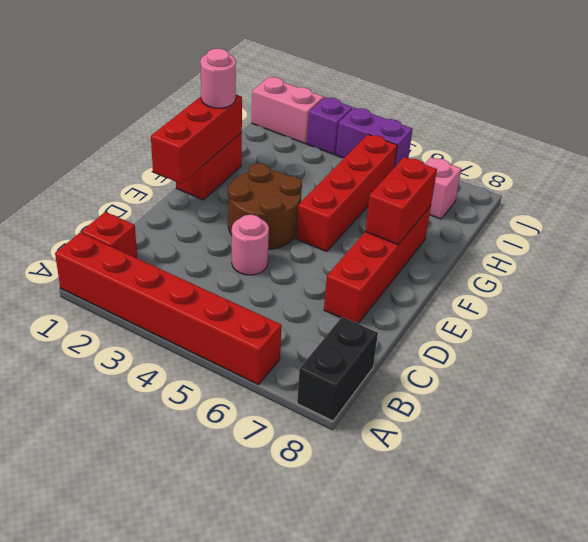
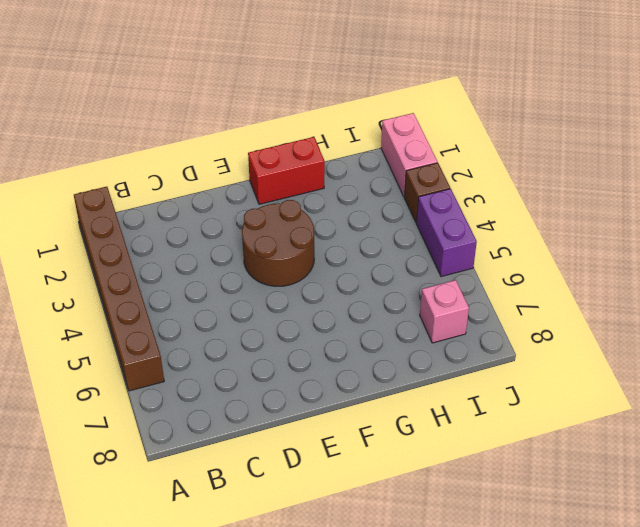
brown brick A1:A6 level 1 -> red brick A1:A6 level 1
brown brick J3 level 1 -> purple brick J3 level 1
none -> black brick A8:B8 level 1
none -> red brick B1 level 1
none -> pink round brick D4 level 1

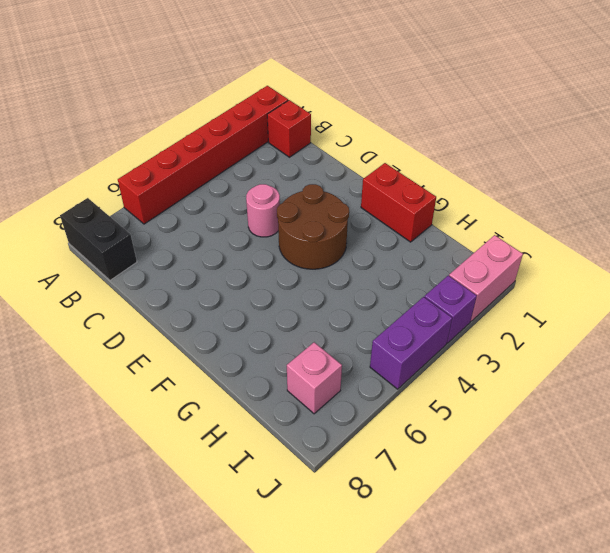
none -> red brick D7:G7 level 1
none -> red brick F5:I5 level 1
none -> red brick E1:G1 level 2

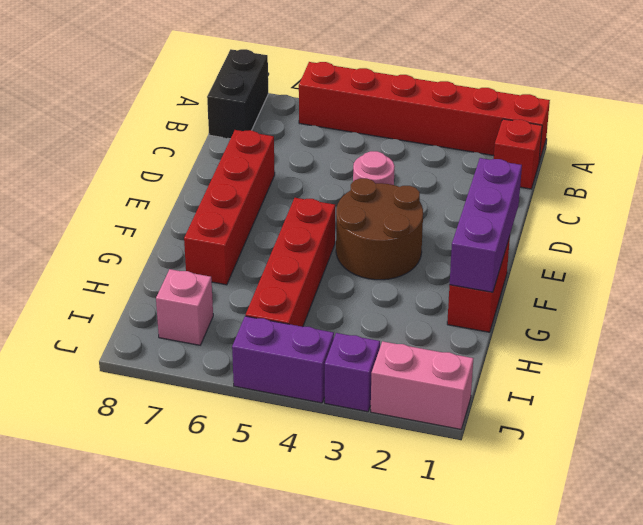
purple brick E1:G1 level 2 -> red brick E1:G1 level 2
none -> red brick F7:G7 level 2
none -> pink round brick G1 level 3

